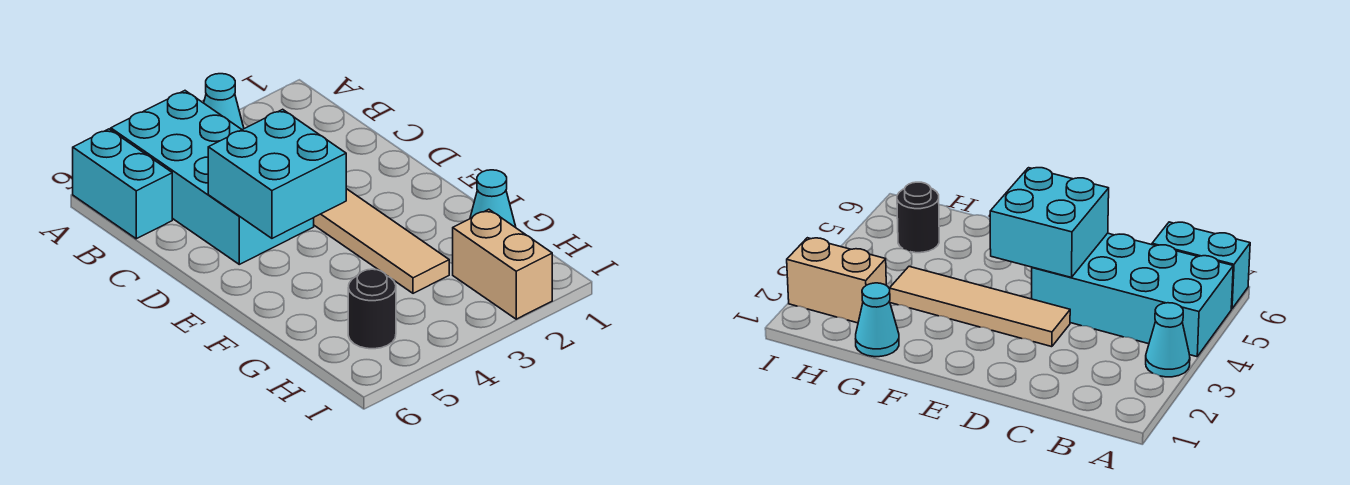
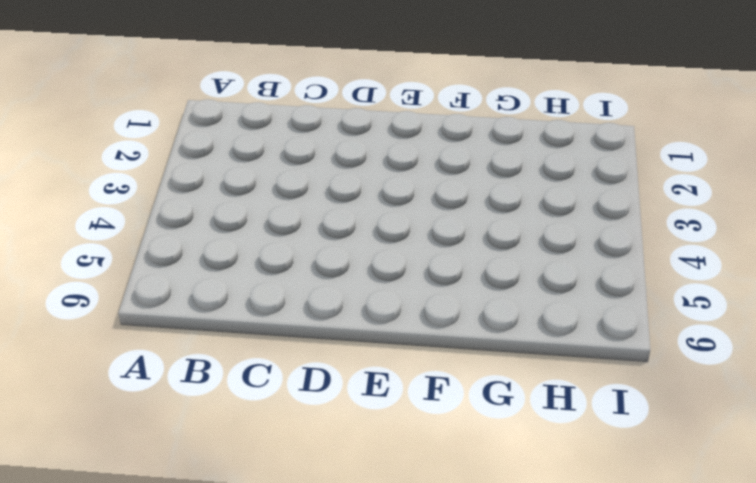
none -> cyan cone A3 level 1
none -> cyan brick A4:D5 level 1

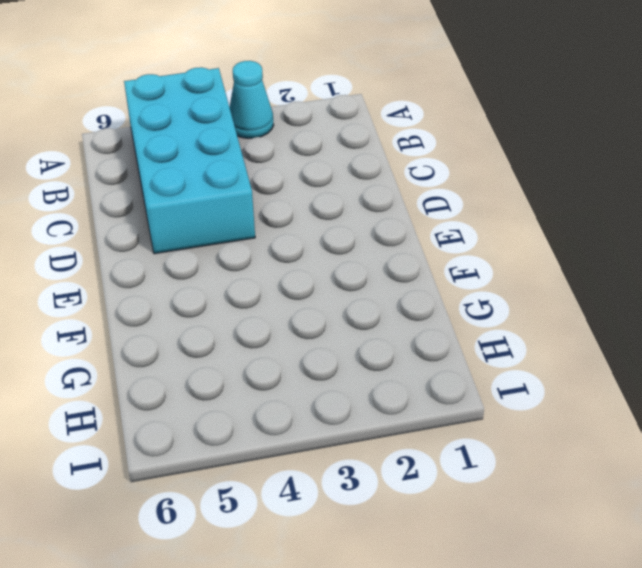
none -> cyan brick A6:B6 level 1
none -> tan tile D3:G3 level 1

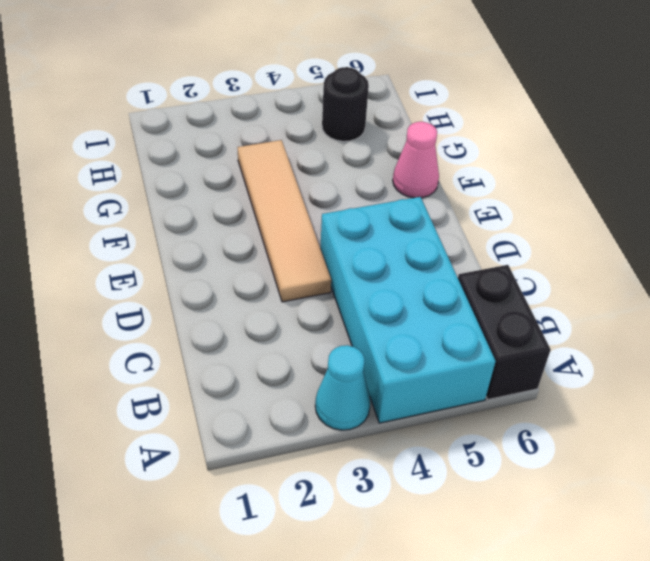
black brick A6:B6 level 1 -> cyan brick A6:B6 level 1
pink cone F6 level 1 -> none
none -> cyan cone G1 level 1
none -> tan brick H2:I2 level 1

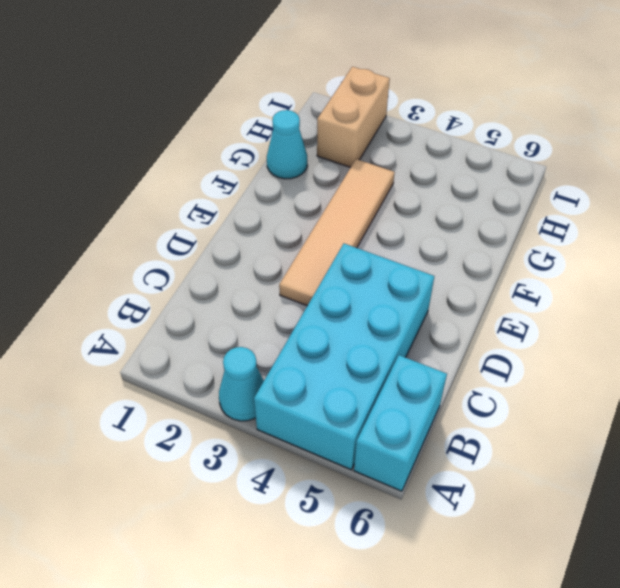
none -> black round brick H5 level 1
none -> cyan brick D4:E5 level 2

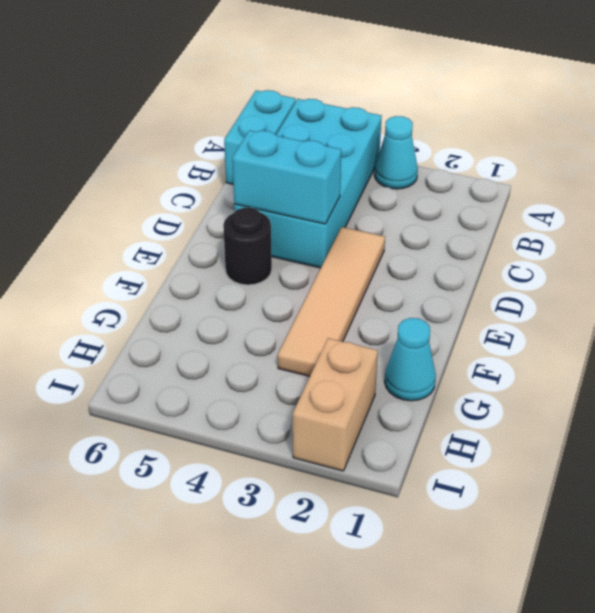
cyan brick D4:D5 level 2 -> cyan brick D4:E5 level 2
black round brick E5 level 1 -> black round brick H5 level 1

